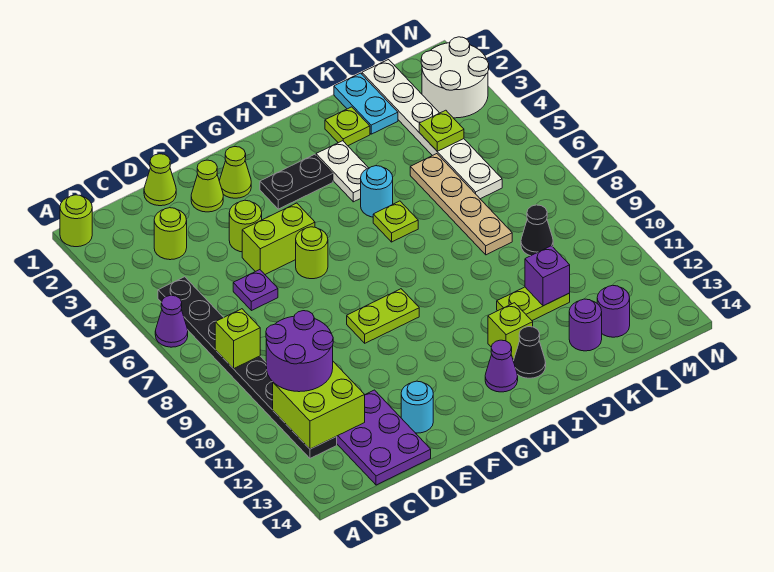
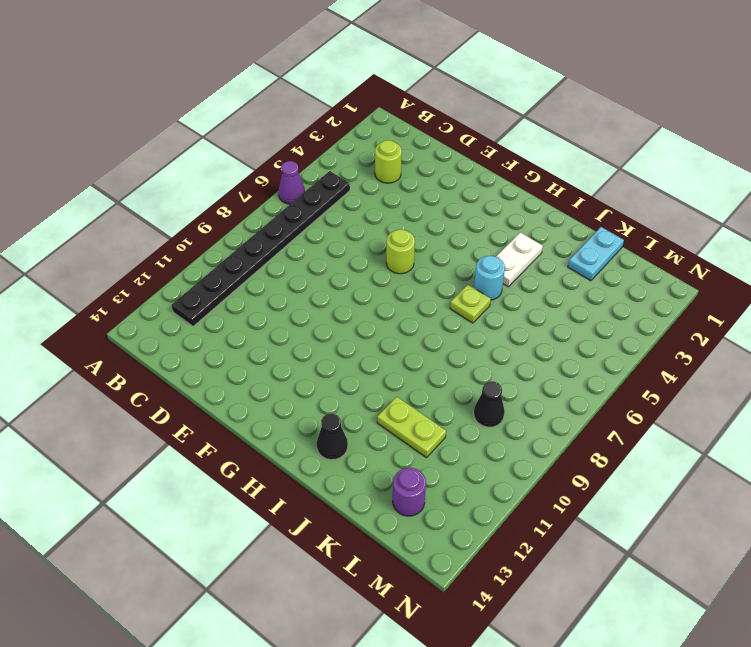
none -> lime round brick A1 level 1
none -> purple plate C12:D14 level 1
none -> lime cone D1 level 1
none -> purple plate D6 level 1

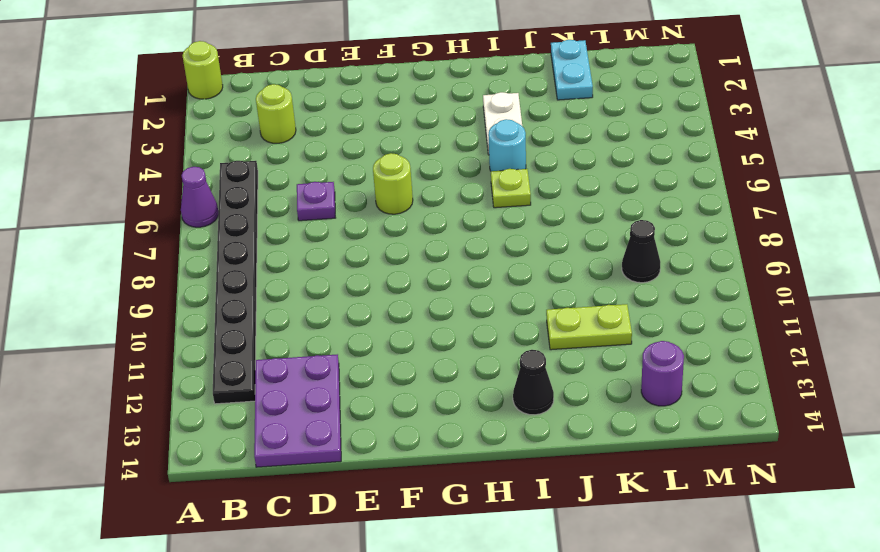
none -> lime cone D1 level 1
none -> lime cone E2 level 1
none -> lime round brick E4 level 1
none -> lime brick E5:F5 level 1

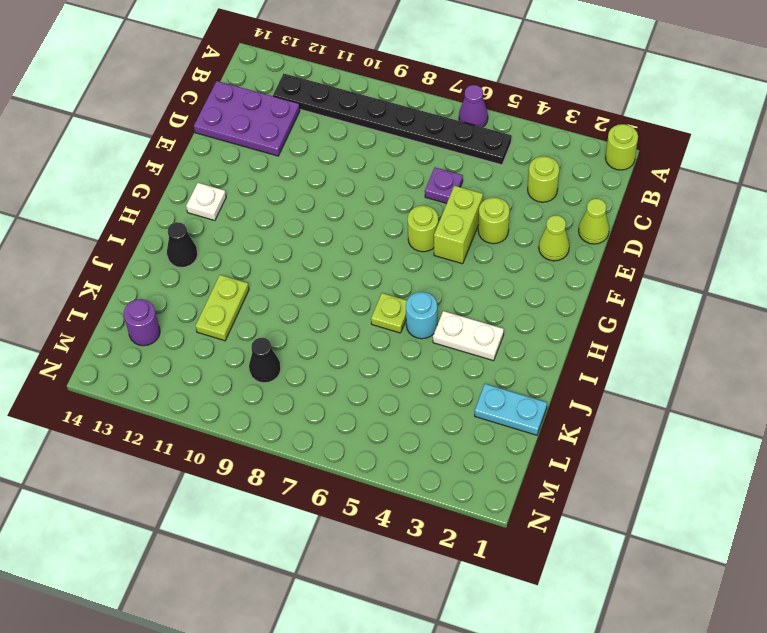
white plate G13 level 1 -> none
none -> cyan round brick E13 level 1
none -> lime cone F2 level 1
none -> lime plate F9:G9 level 1
none -> black plate G3:H3 level 1

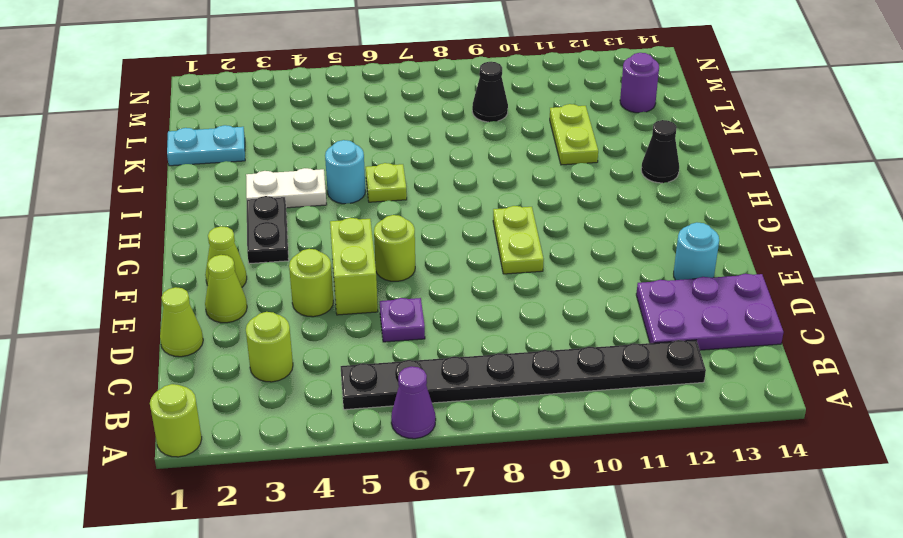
none -> purple cone H13 level 1
none -> lime brick I12 level 1
none -> lime plate J2 level 1
none -> tan plate K5:K8 level 1

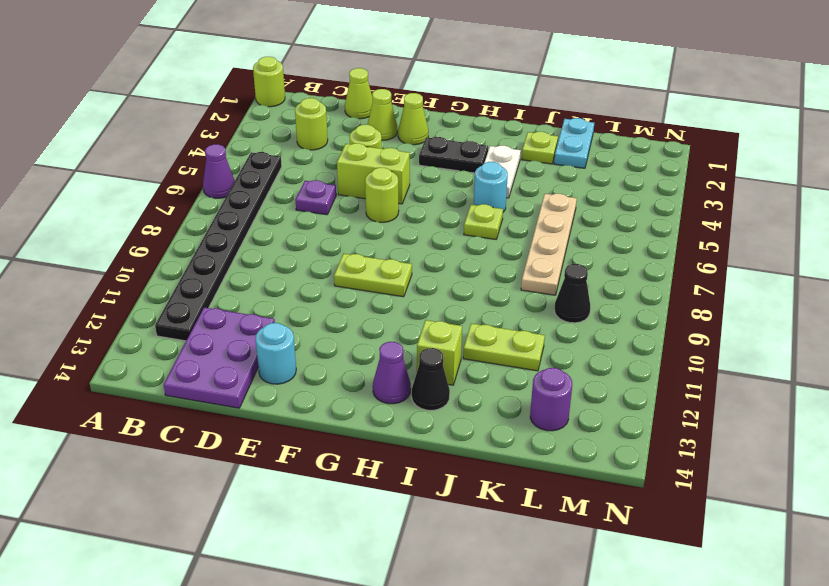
none -> purple round brick K13 level 1
none -> white plate L1:L6 level 1
none -> white round brick M2:N3 level 1
none -> lime brick B8 level 2

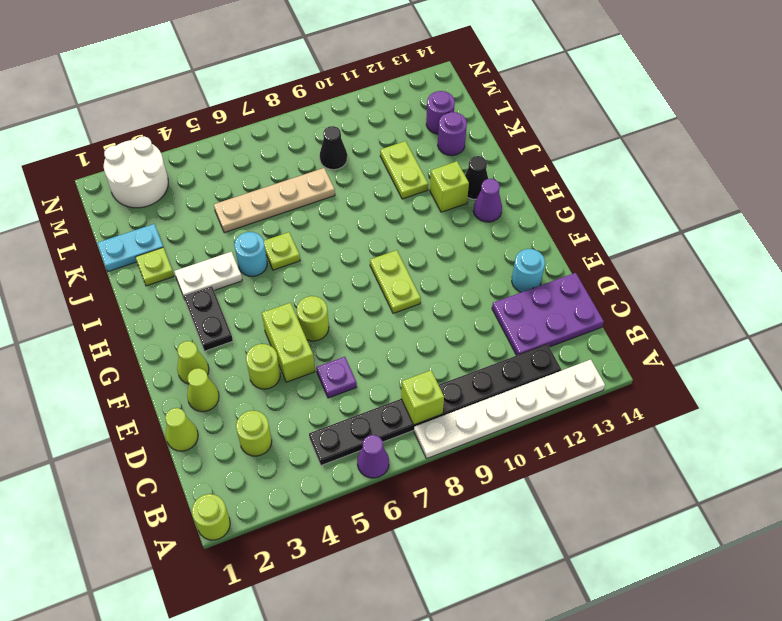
white plate A8:A13 level 1 -> white plate L1:L6 level 1
none -> lime brick B11:C12 level 2
none -> purple brick K11 level 2
none -> lime plate L4 level 2
none -> purple round brick B10:C11 level 3

